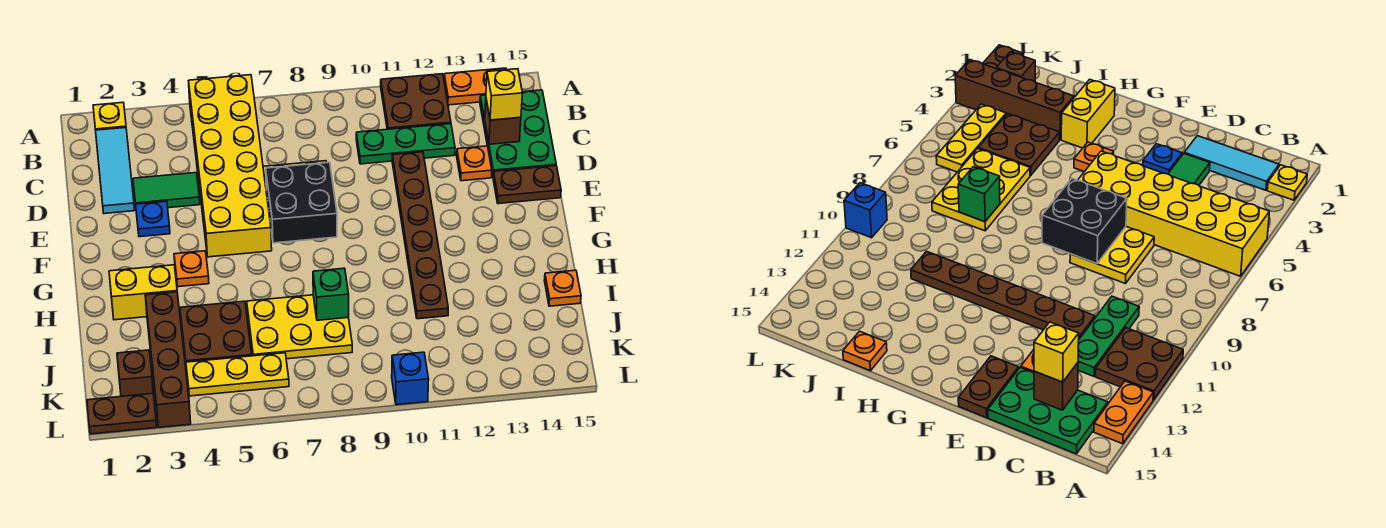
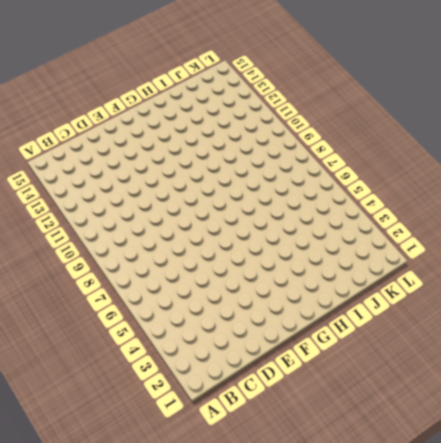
none -> yellow plate A2 level 1
none -> yellow brick A5:F6 level 1
none -> brown plate A11:B12 level 1

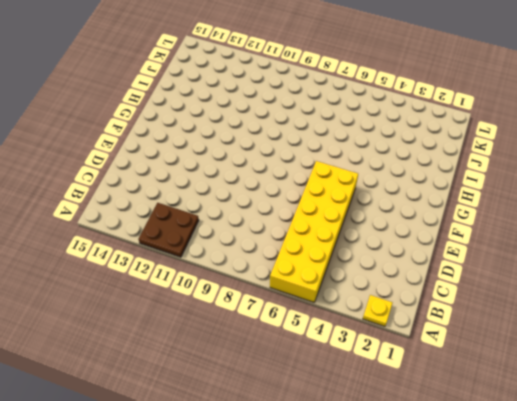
none -> orange plate A13:A14 level 1
none -> cyan tile B2:D2 level 1
none -> green plate B14:D15 level 1

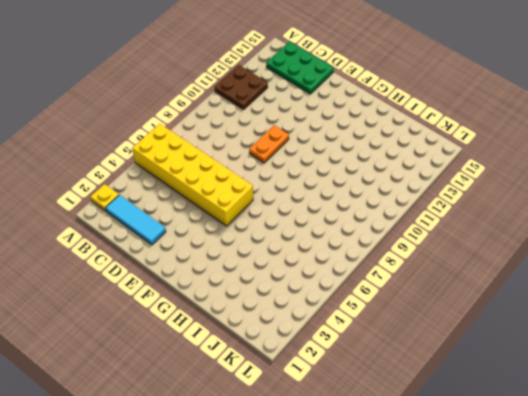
orange plate E9:E10 level 1 -> orange plate A13:A14 level 1
none -> green plate C10:C12 level 1
none -> green tile D3:D4 level 1
none -> yellow plate D7:E8 level 1

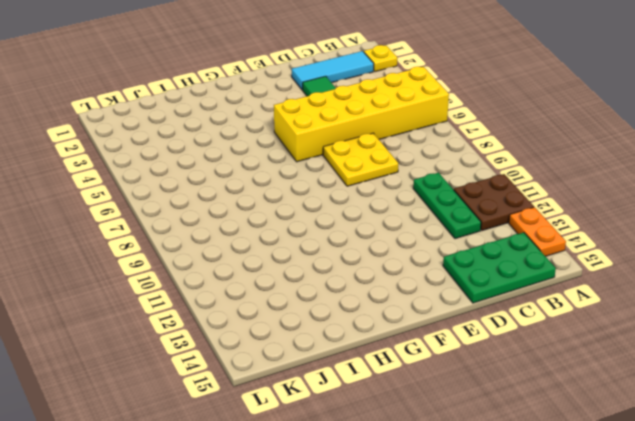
none -> brown plate D11:I11 level 1
none -> orange plate D13 level 1
none -> blue plate E3 level 1

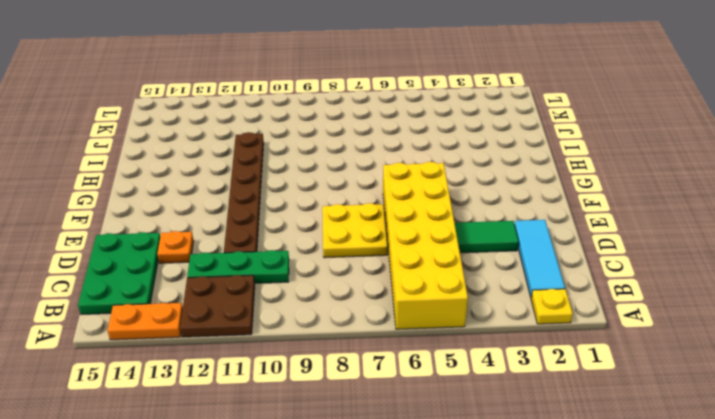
none -> blue plate E3 level 1
none -> brown plate E14:E15 level 1
none -> orange plate G4 level 1

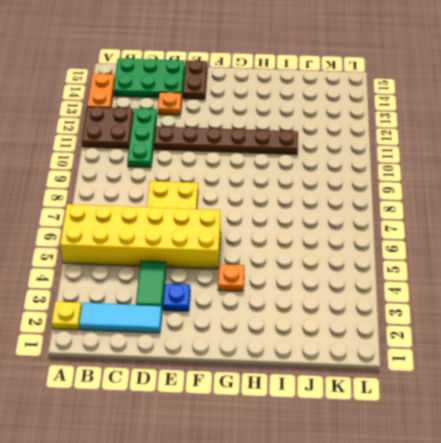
none -> yellow brick H2:H3 level 1
none -> brown brick I3:L3 level 1
none -> brown plate I4:J5 level 1

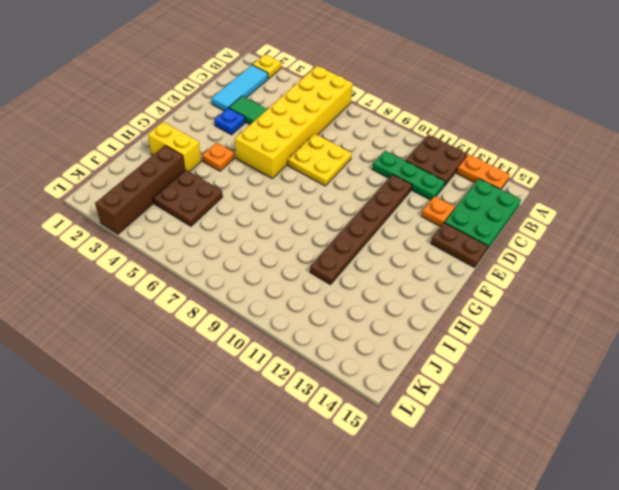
none -> yellow plate I6:J8 level 1
none -> orange plate I15 level 1
none -> brown brick K2 level 1

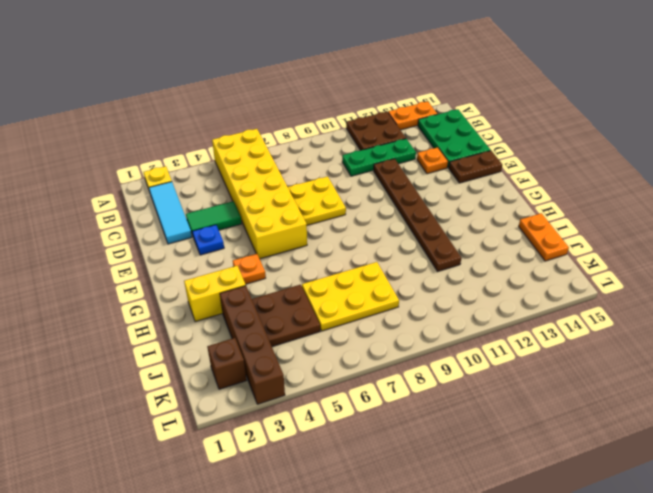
orange plate I15:J15 level 1 -> orange plate I15 level 1
none -> yellow plate K4:K6 level 1
none -> brown plate L1:L2 level 1
none -> blue brick L10 level 1

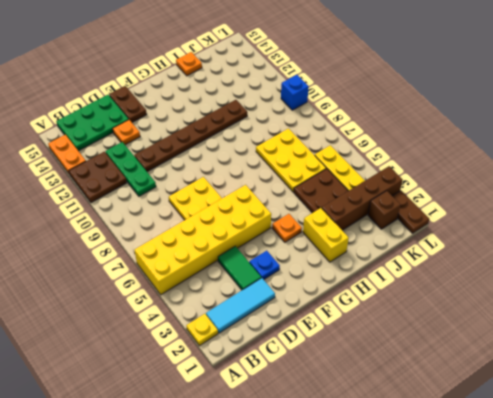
none -> brown brick C14 level 2
none -> black brick E7:F8 level 2
none -> green brick I8 level 2

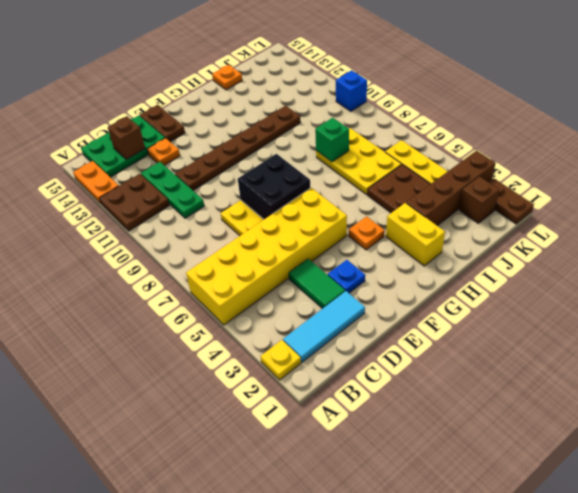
none -> yellow brick C14 level 3

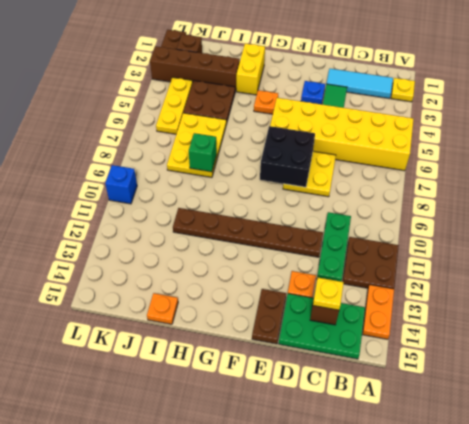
yellow plate C14 level 3 -> yellow brick C14 level 3

